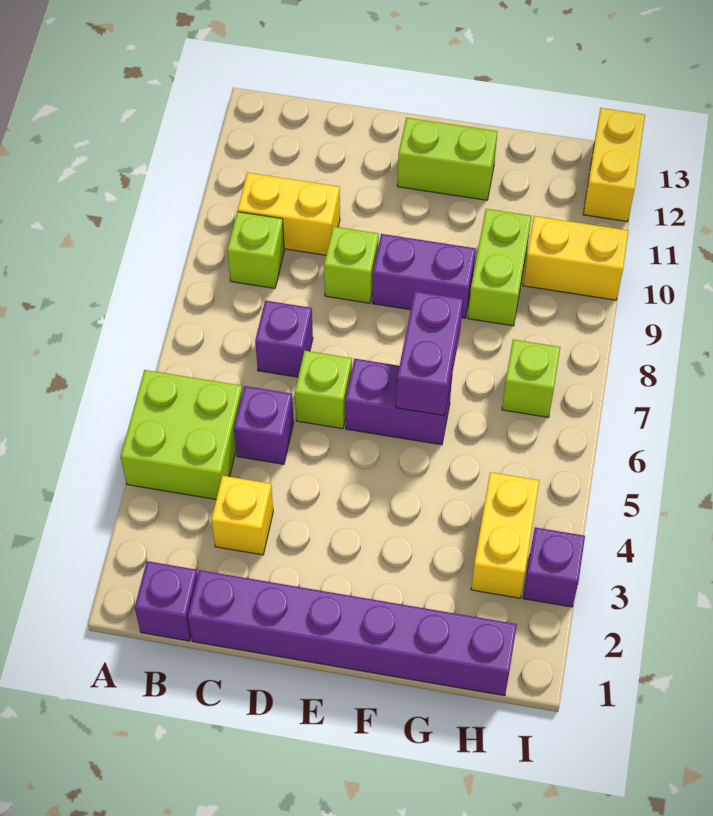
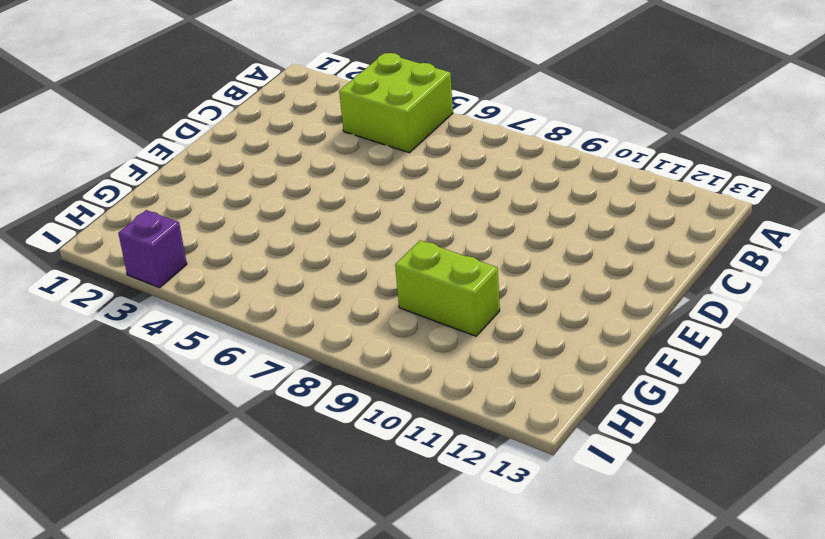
none -> purple brick B1 level 1
none -> lime brick B9 level 1
none -> yellow brick B10:C10 level 1

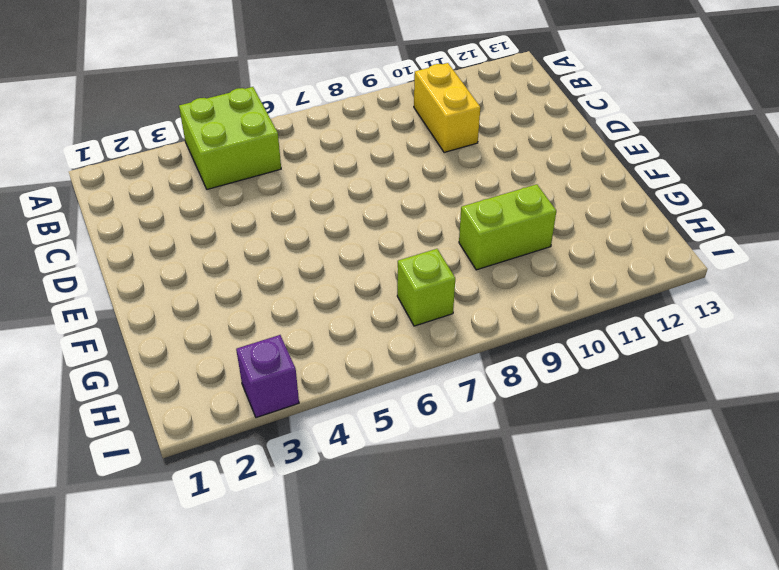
none -> purple brick B1 level 1
none -> lime brick B9 level 1
none -> purple brick C1:H1 level 1

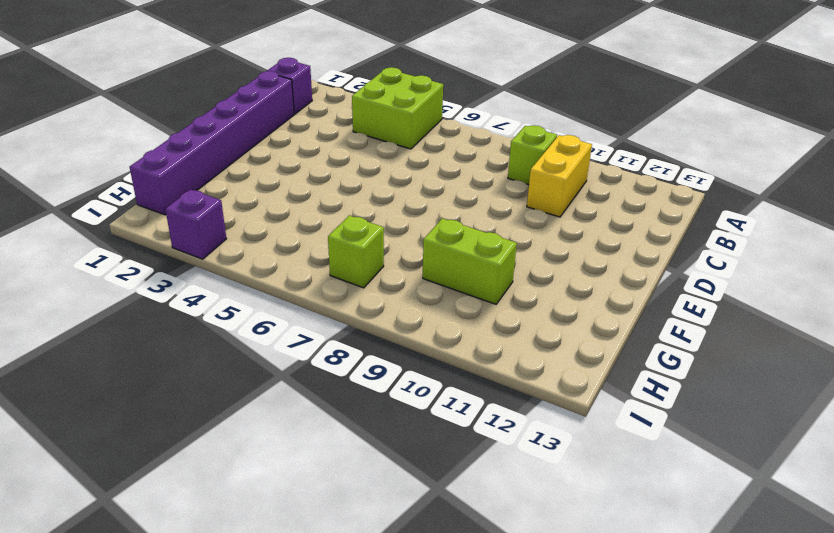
none -> yellow brick C3 level 1
none -> purple brick C5 level 1
none -> purple brick C7 level 1

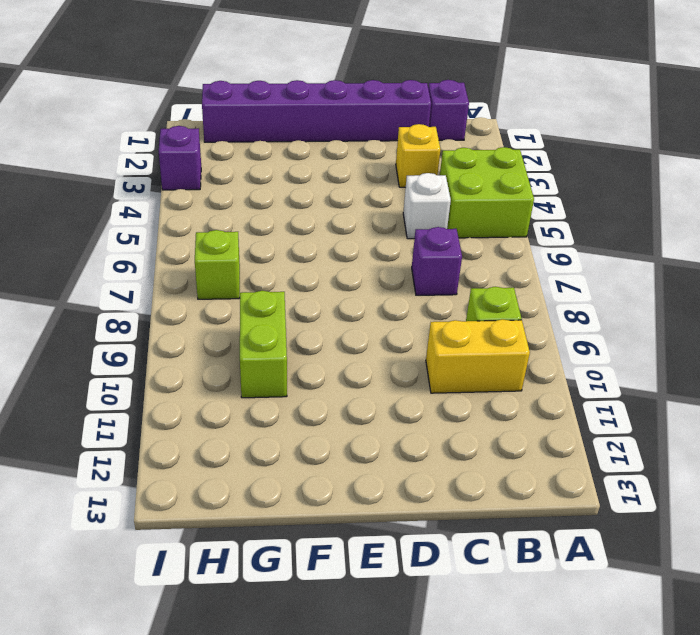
white brick C5 level 1 -> purple brick C5 level 1
none -> lime brick D6 level 1
none -> lime brick D9 level 1
none -> purple brick E6:F6 level 1

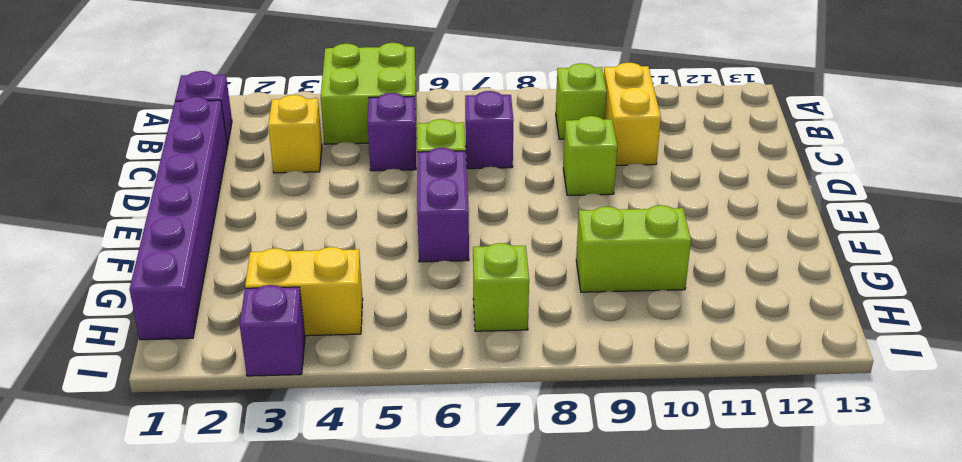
none -> purple brick E9:F9 level 1
none -> lime brick E12:F12 level 1
none -> yellow brick H10:I10 level 1

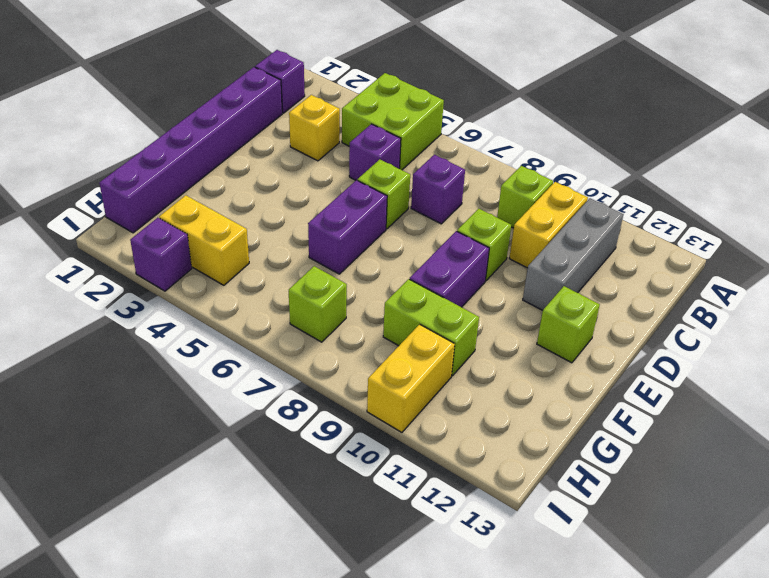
grey brick B11:D11 level 1 -> none
lime brick E12 level 1 -> lime brick E12:F12 level 1
none -> yellow brick I12:I13 level 1
none -> purple brick F6:F7 level 2

